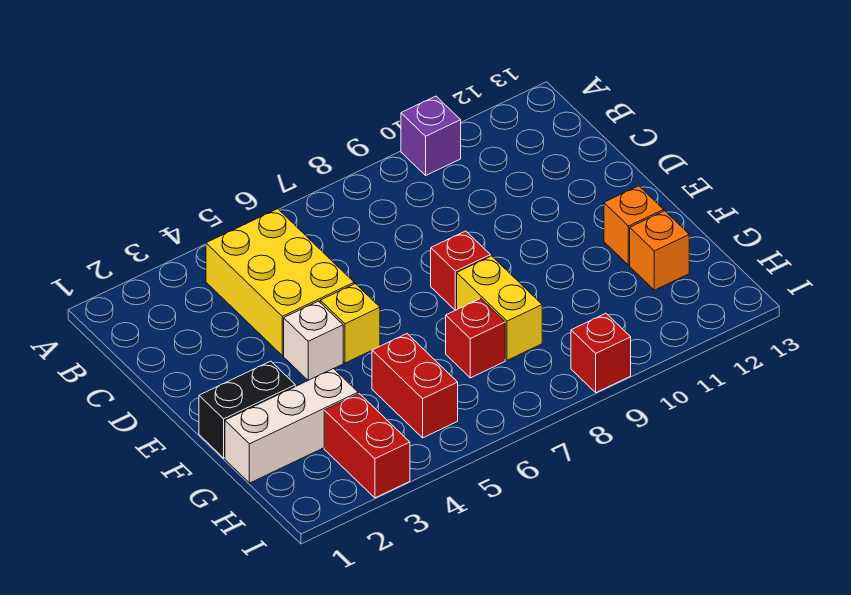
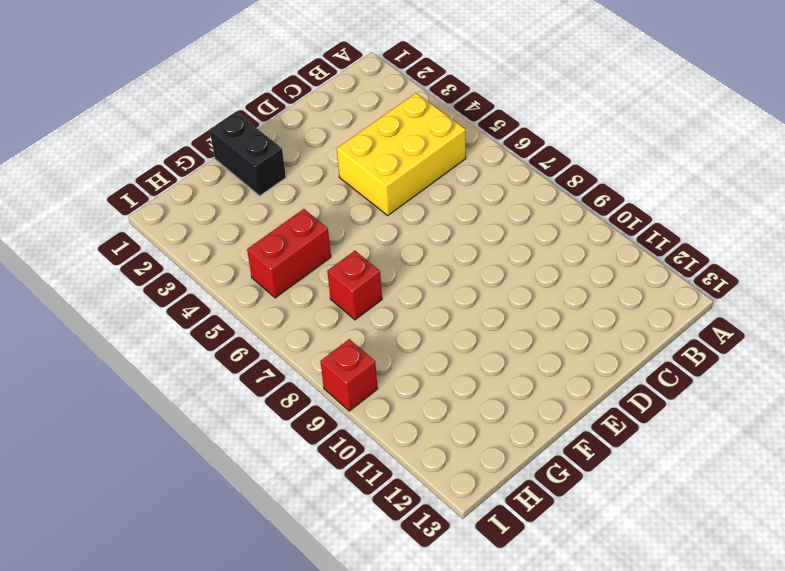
none -> purple brick A10 level 1
none -> white brick E4 level 1
none -> yellow brick E5 level 1

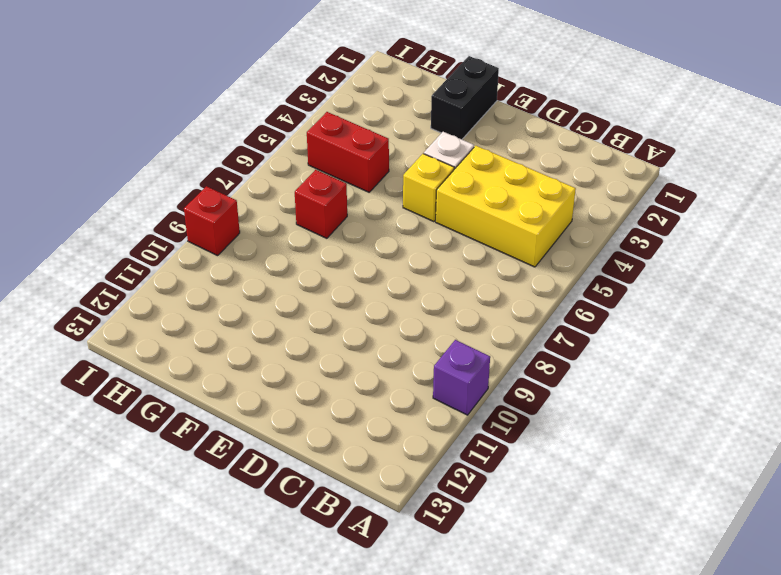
none -> red brick E8 level 1
none -> yellow brick F8:G8 level 1
none -> orange brick F12 level 1

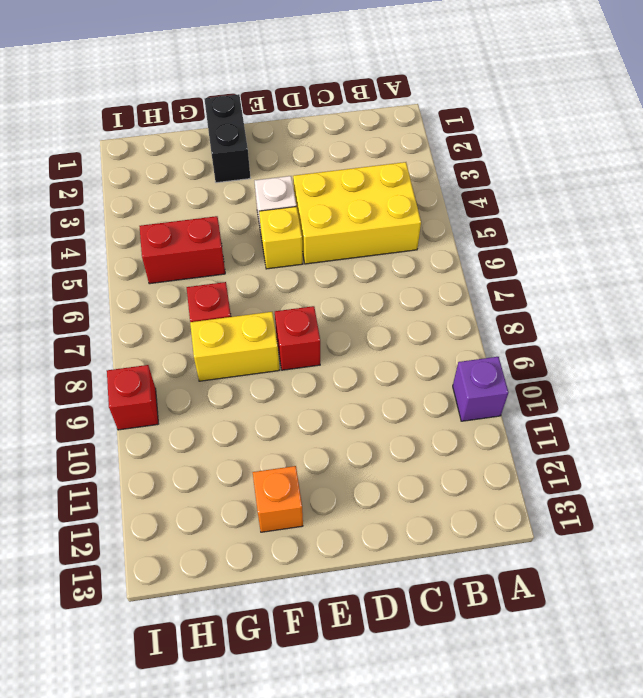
none -> white brick G1:G3 level 1
none -> orange brick G12 level 1
none -> red brick H3:I3 level 1

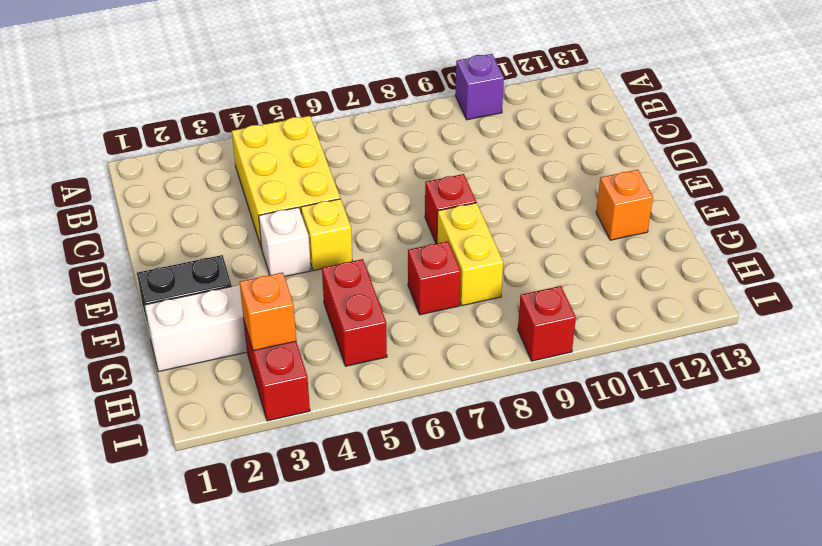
orange brick H3 level 2 -> orange brick G12 level 1

